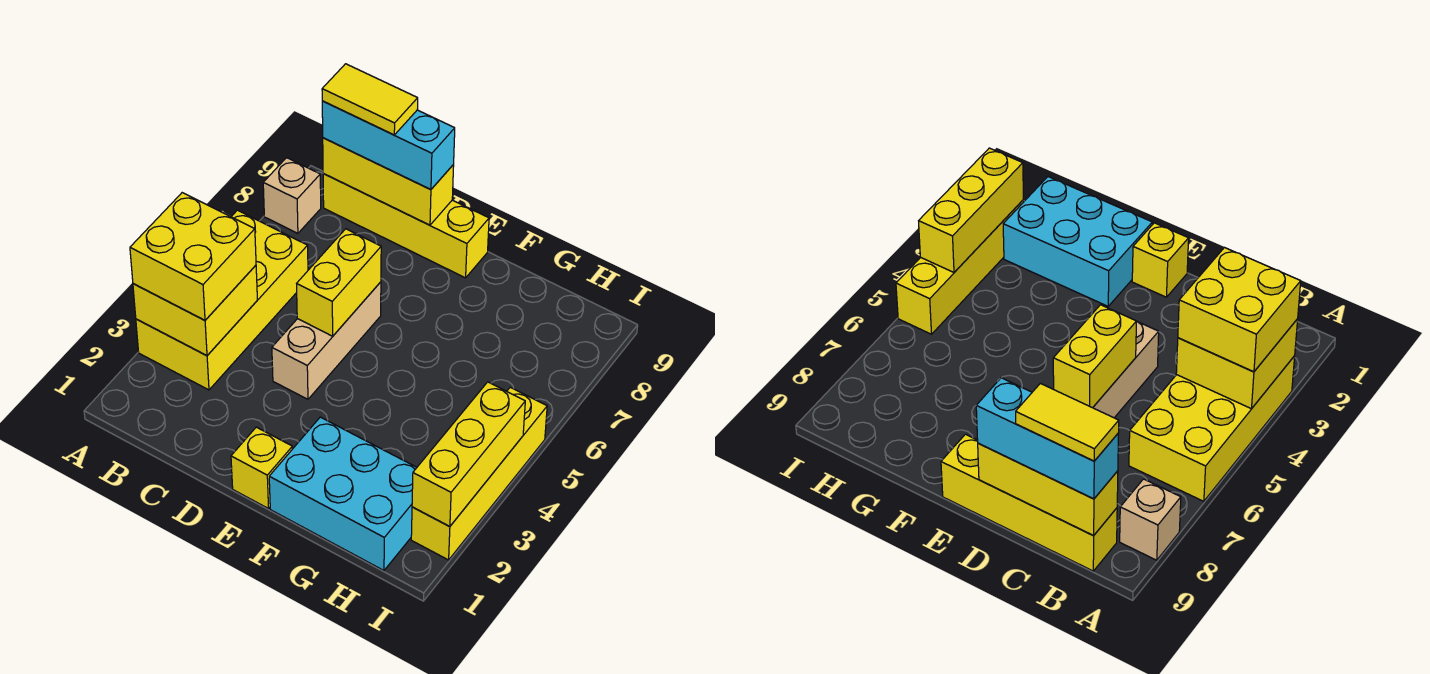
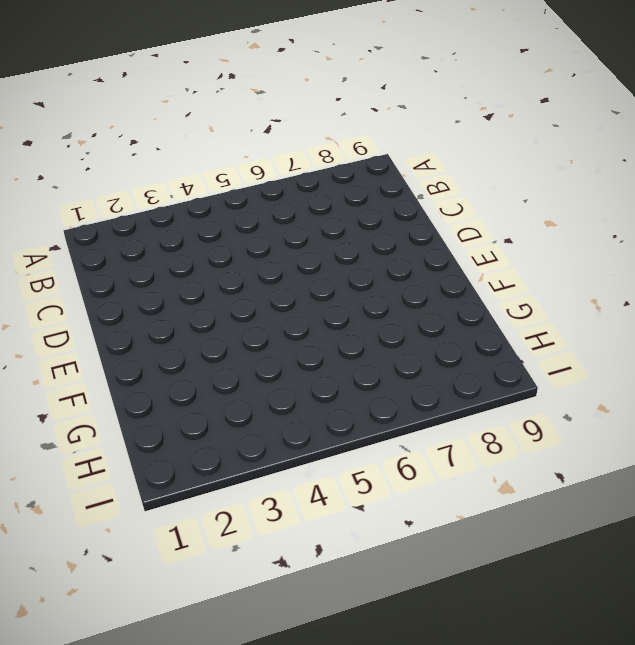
none -> yellow brick A3:B6 level 1
none -> tan brick A8 level 1
none -> yellow brick B9:E9 level 1

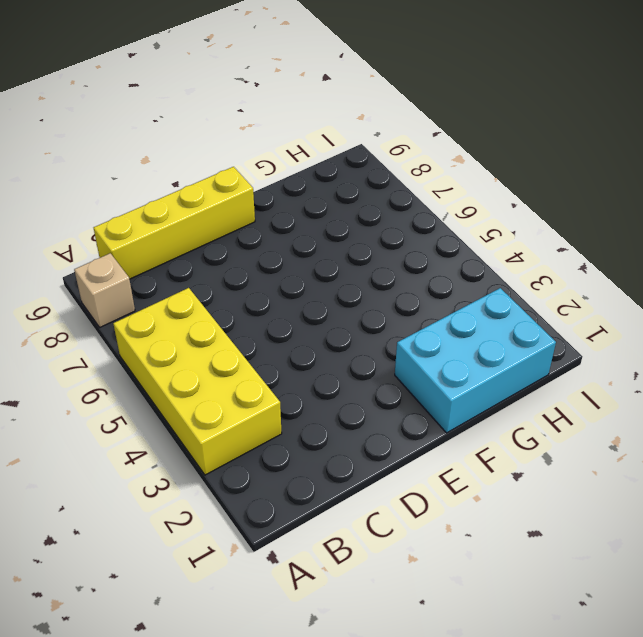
none -> tan brick D4:D6 level 1
none -> yellow brick E1 level 1
none -> yellow brick I2:I5 level 1

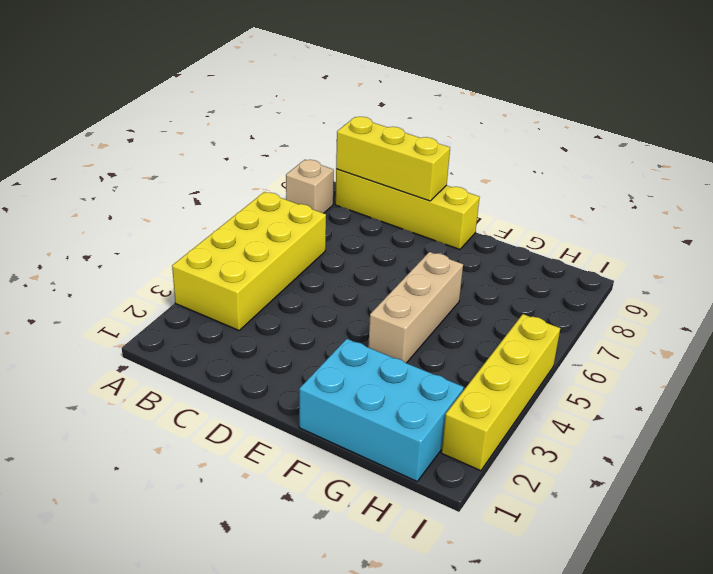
tan brick F4:F6 level 1 -> tan brick D4:D6 level 1
none -> yellow brick E1 level 1
none -> yellow brick A3:B4 level 2
none -> yellow brick D5:D6 level 2

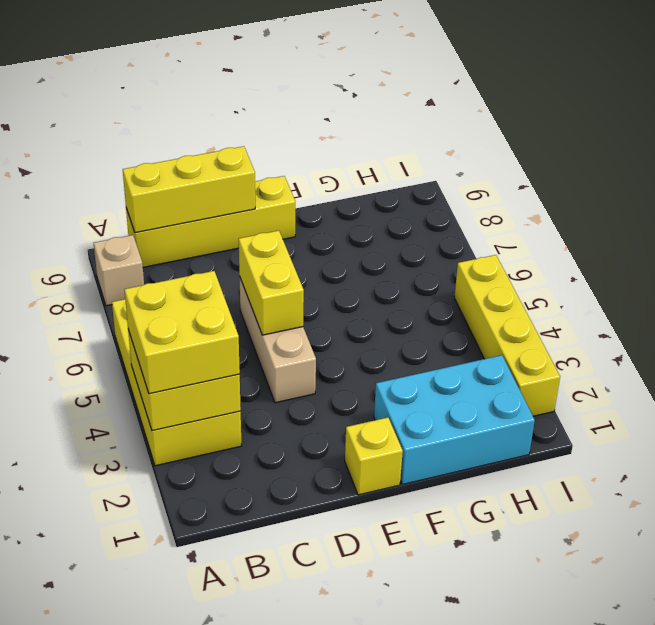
none -> yellow brick I2:I4 level 2
none -> cyan brick B9:D9 level 3
none -> yellow tile B9:C9 level 4

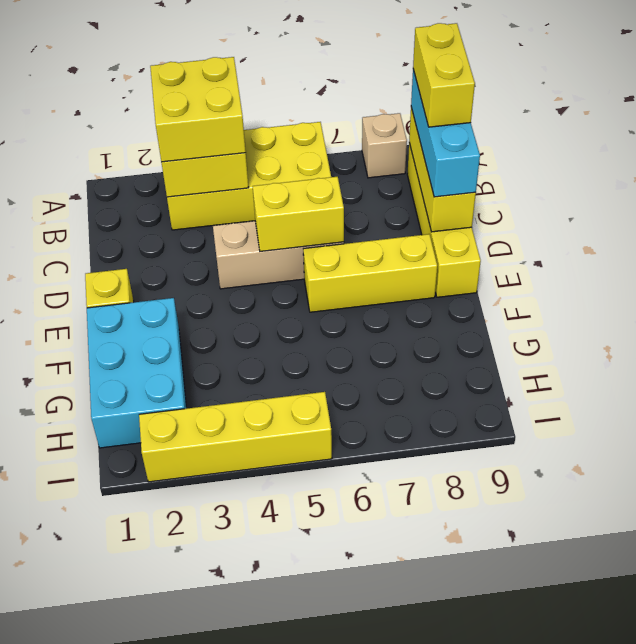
yellow brick B9:C9 level 4 -> yellow tile B9:C9 level 4
yellow brick E6:E8 level 1 -> yellow brick I2:I4 level 2

